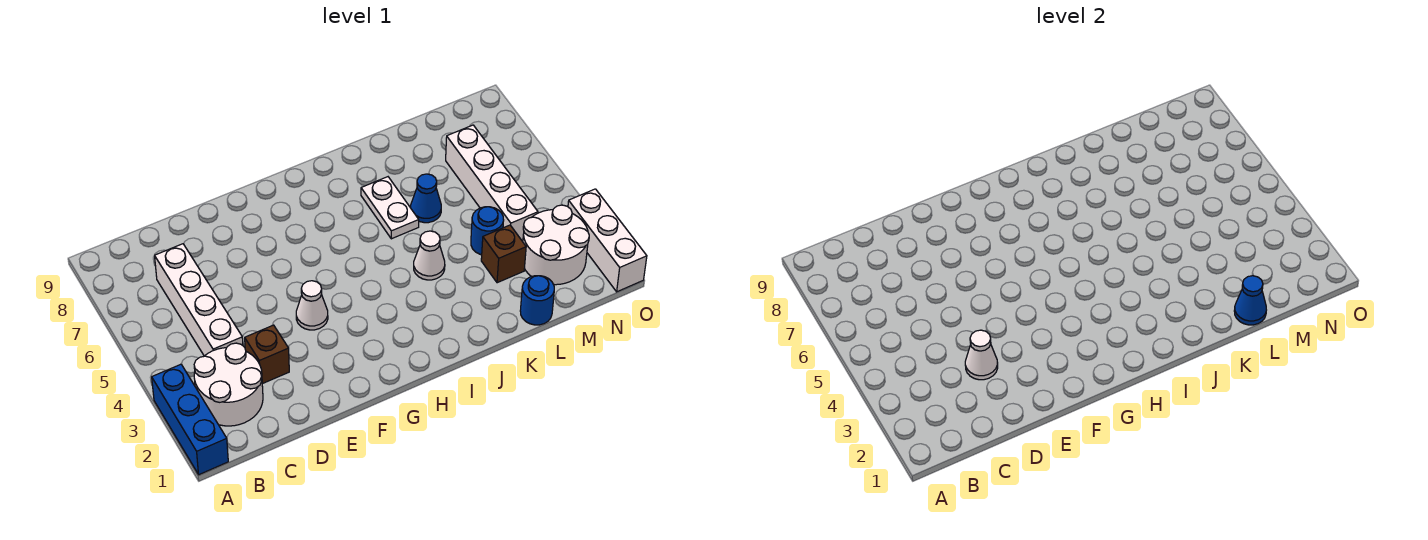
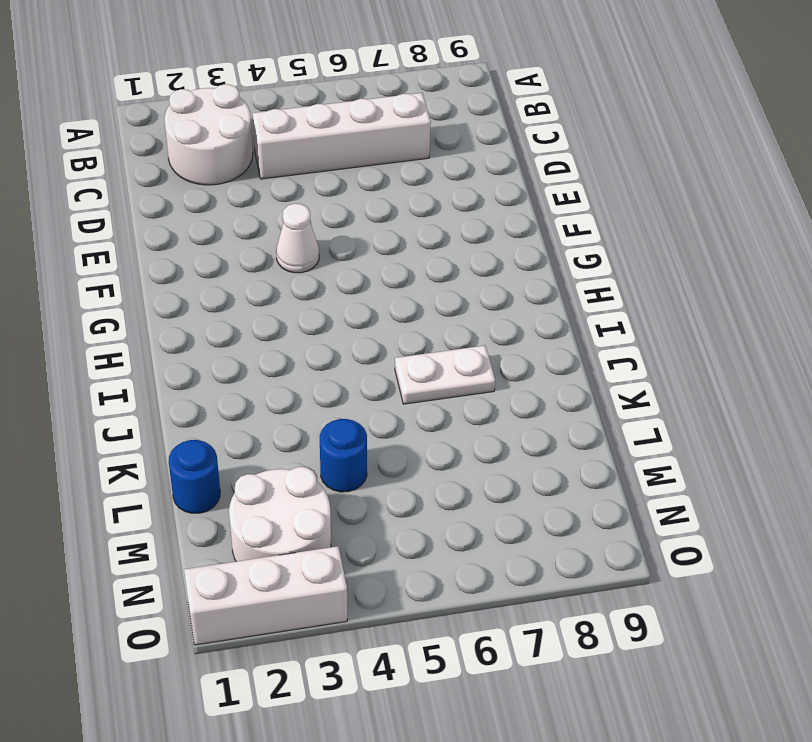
none -> blue brick A1:A3 level 1
none -> brown brick D3 level 1
none -> white cone J4 level 1

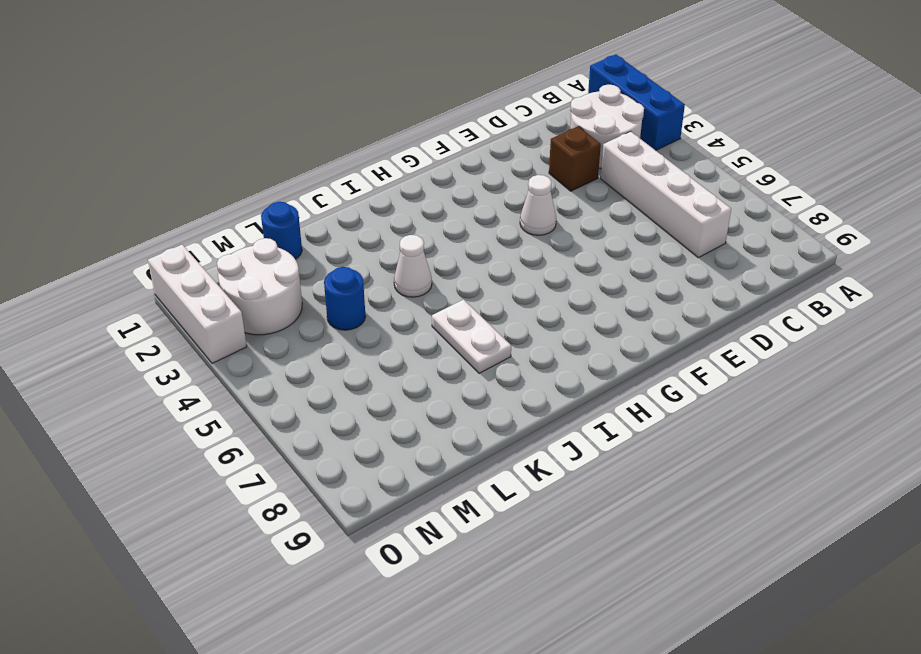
none -> blue cone K6 level 1
none -> brown brick L3 level 1
none -> white brick M4:M7 level 1

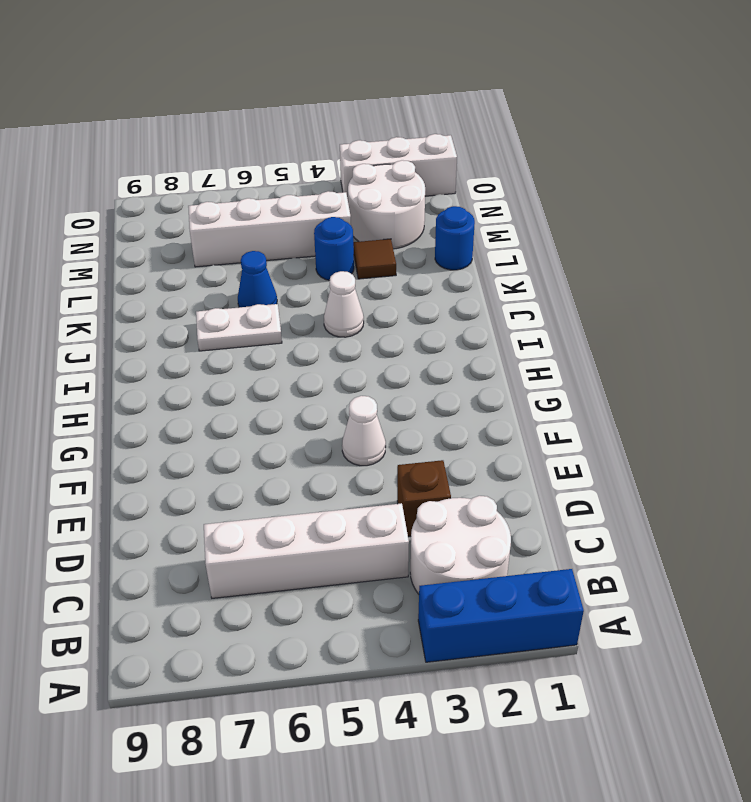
brown tile L3 level 1 -> brown brick L3 level 1
none -> white cone D3 level 2
none -> blue cone L1 level 2

